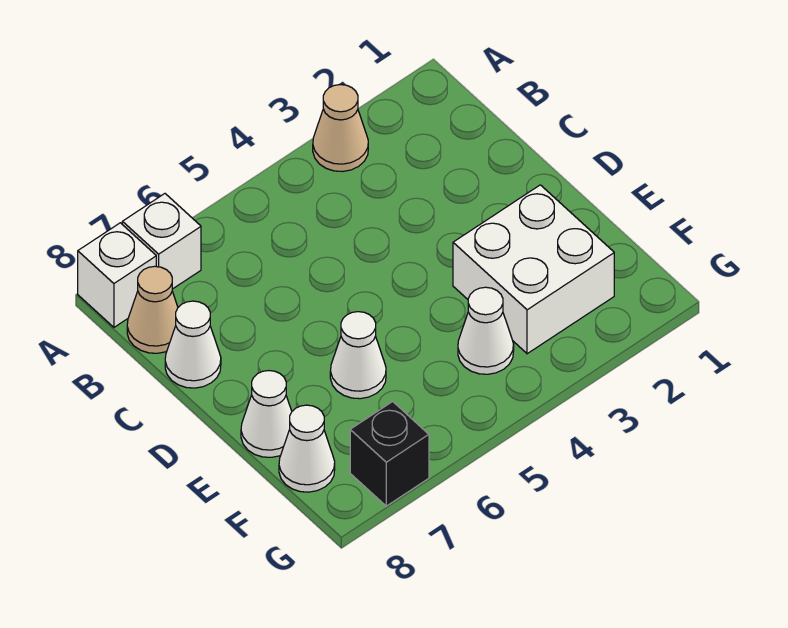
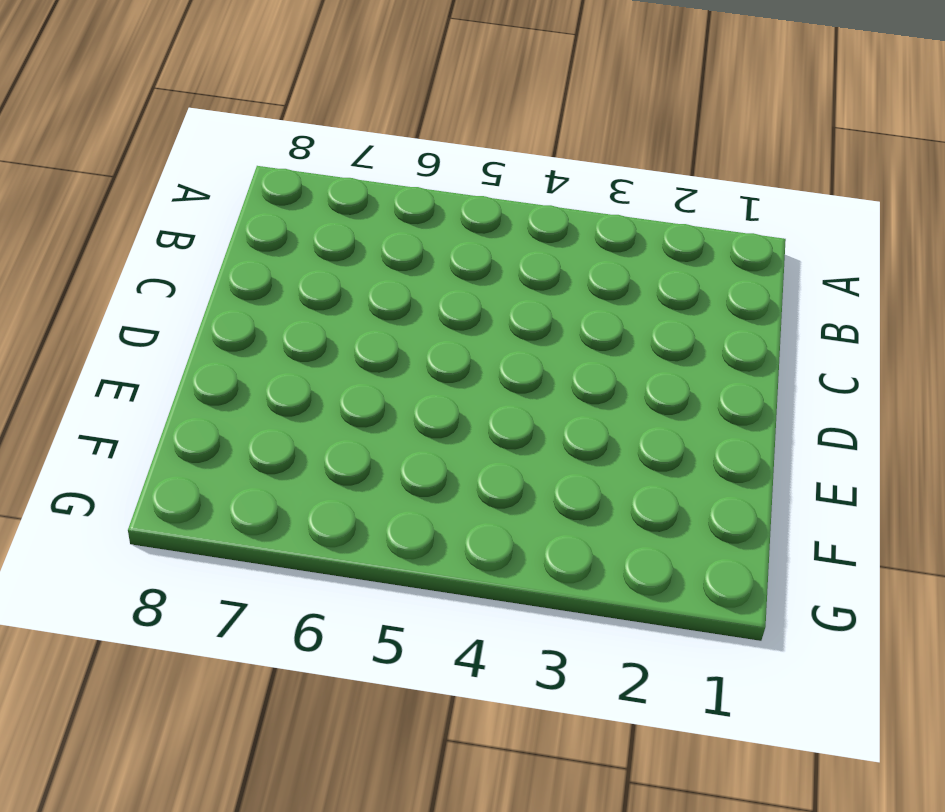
none -> tan cone A3 level 1
none -> white brick A7 level 1

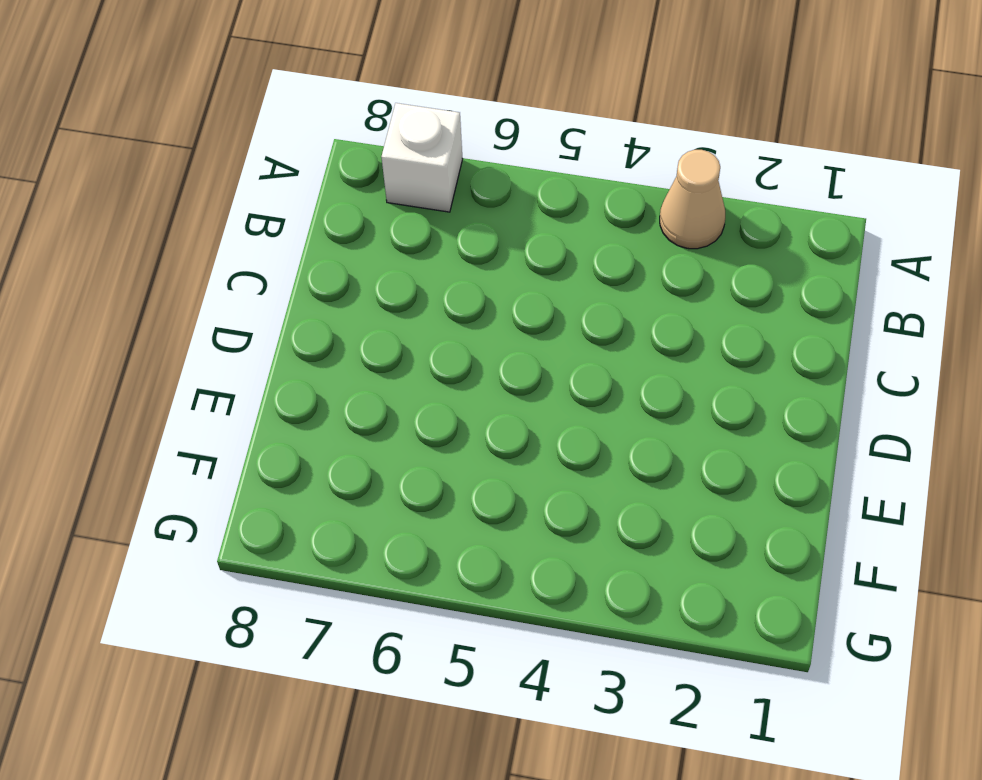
none -> white brick A8 level 1
none -> tan cone B8 level 1

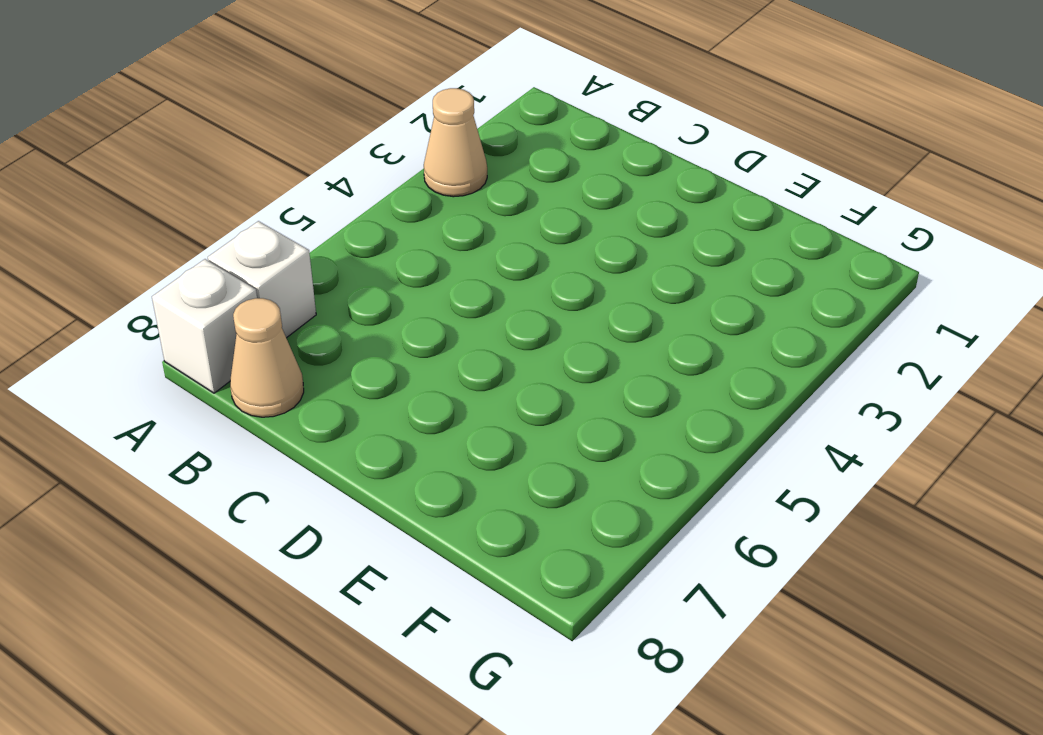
none -> white cone C8 level 1
none -> white brick E2:F3 level 1

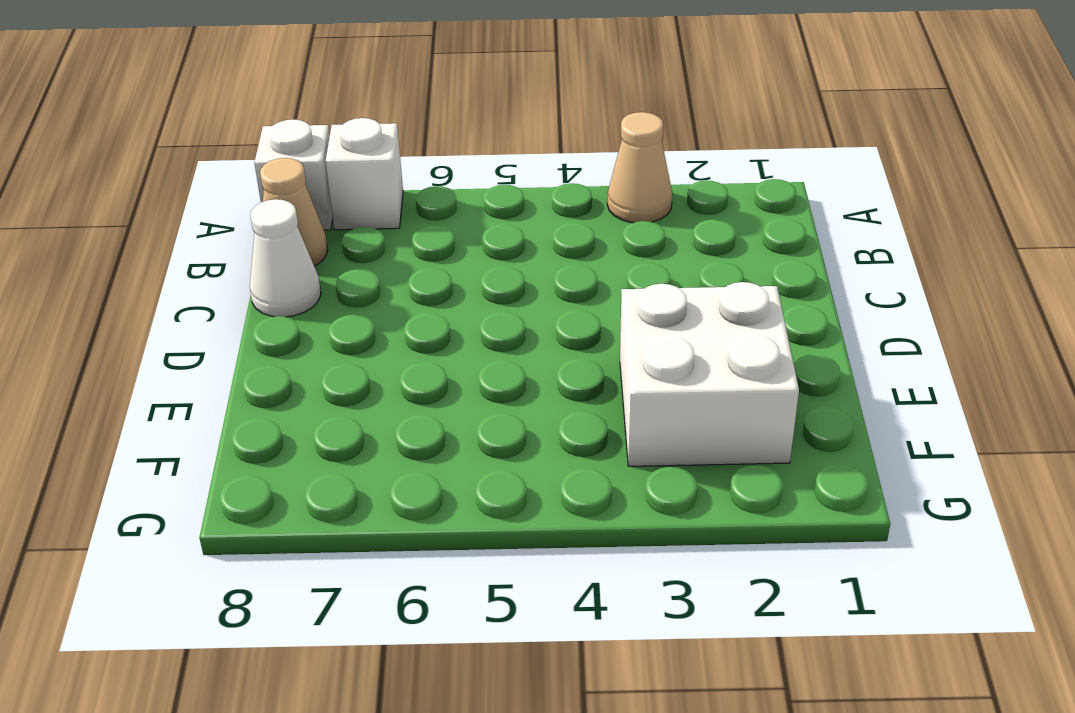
none -> white cone E6 level 1
none -> white cone E8 level 1

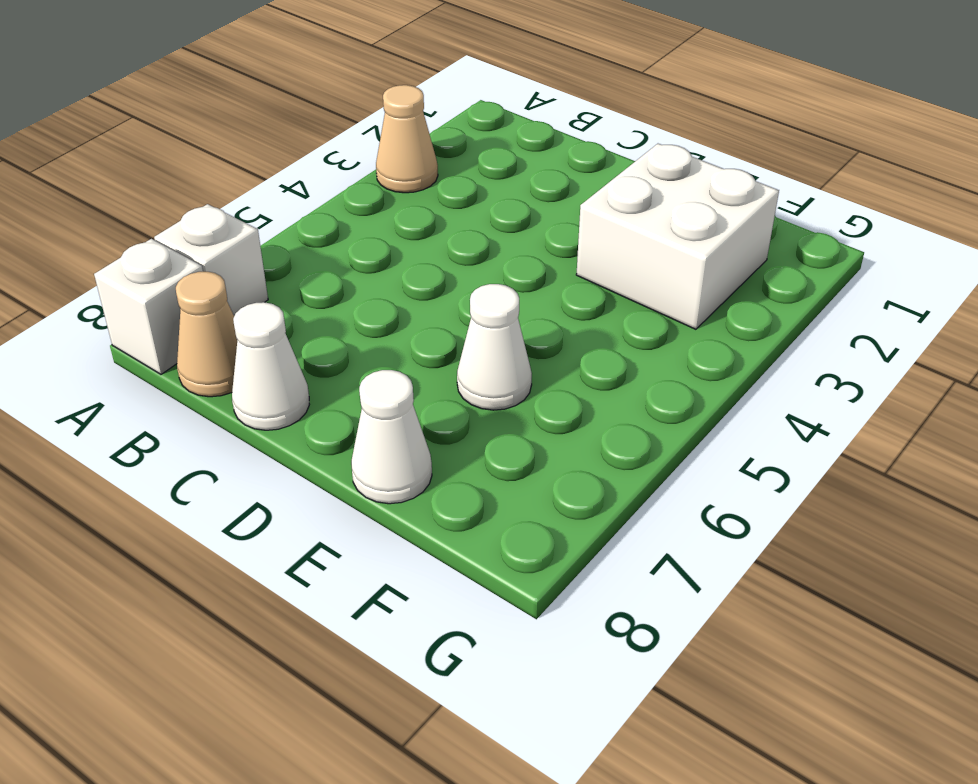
none -> white cone F4 level 1
none -> white cone F8 level 1

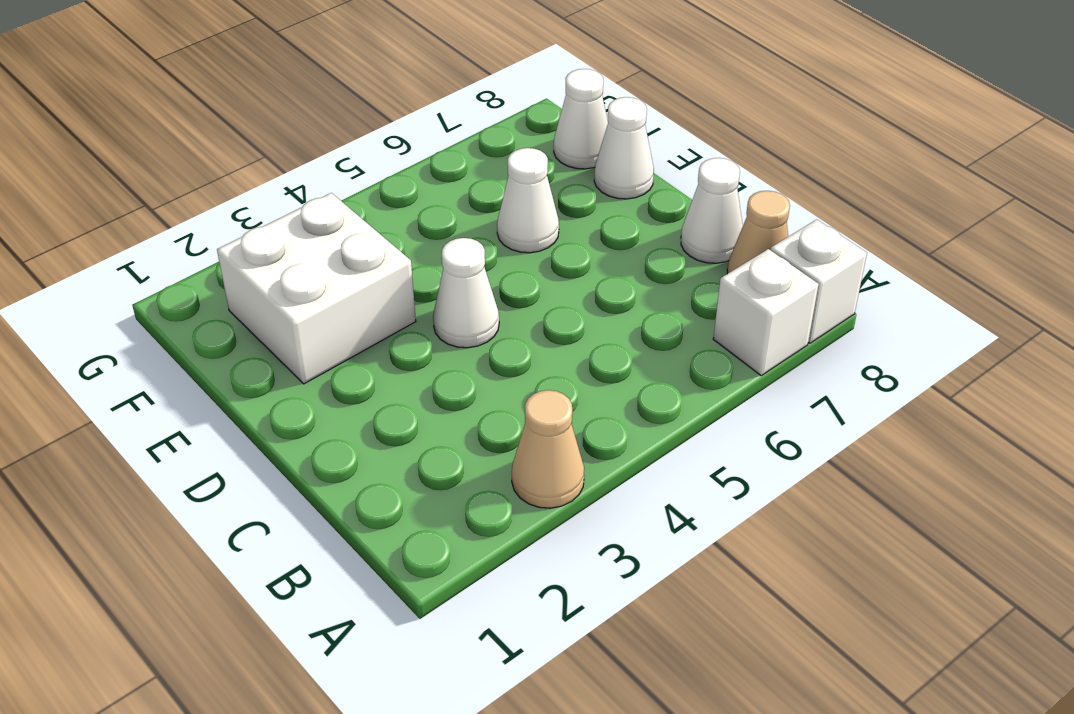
white cone D4 level 1 -> white cone F4 level 1
none -> black brick G7 level 1

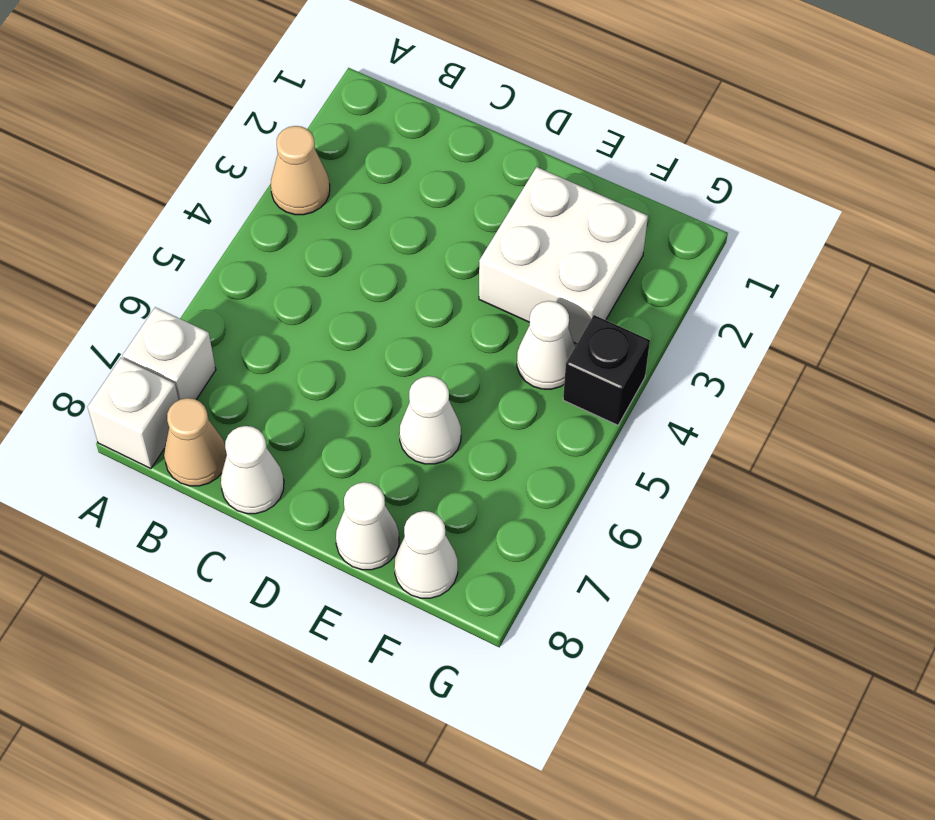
black brick G4 level 1 -> black brick G7 level 1

